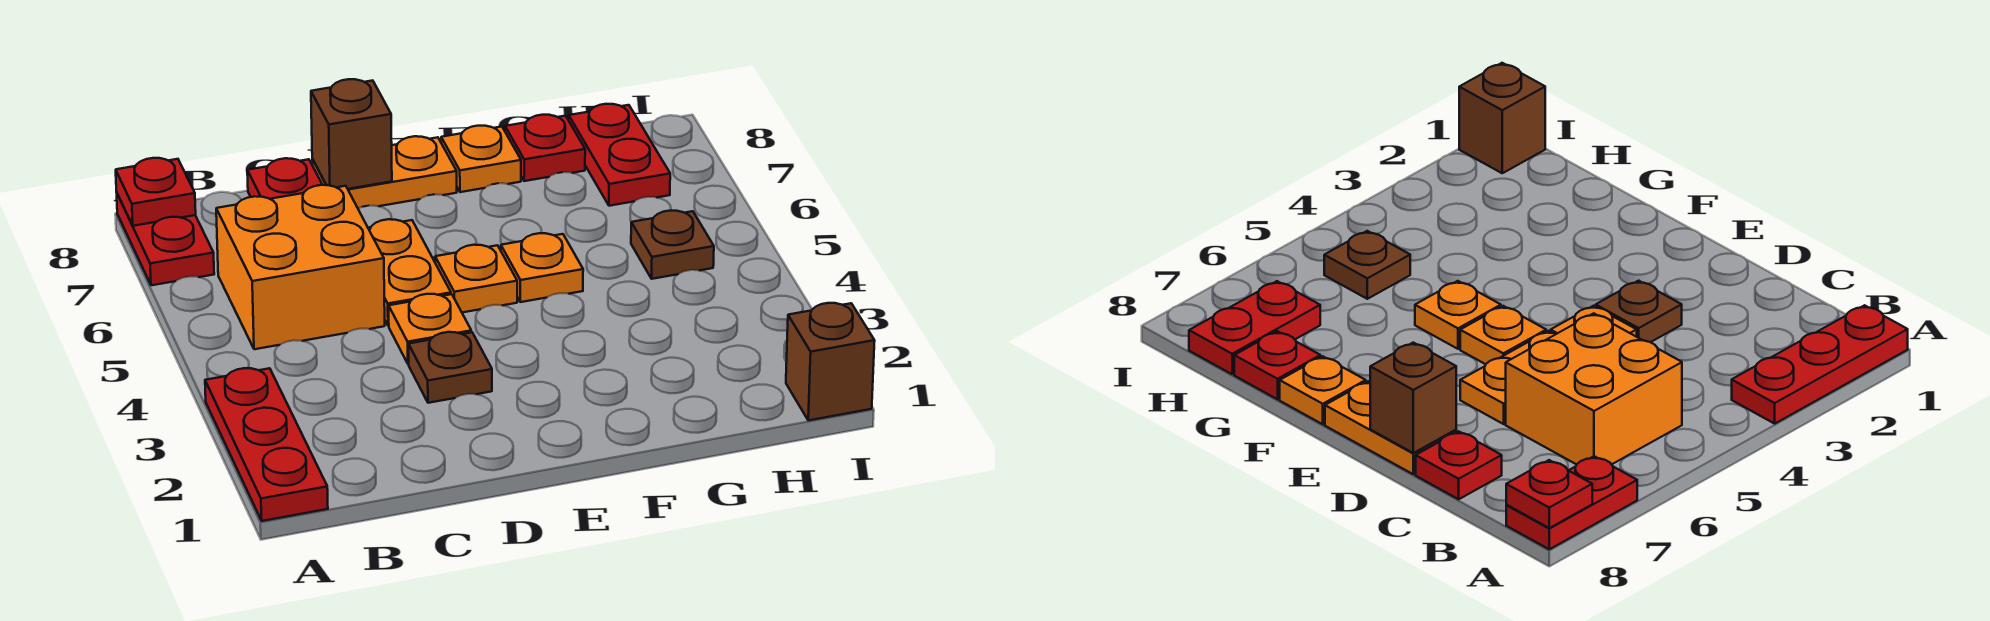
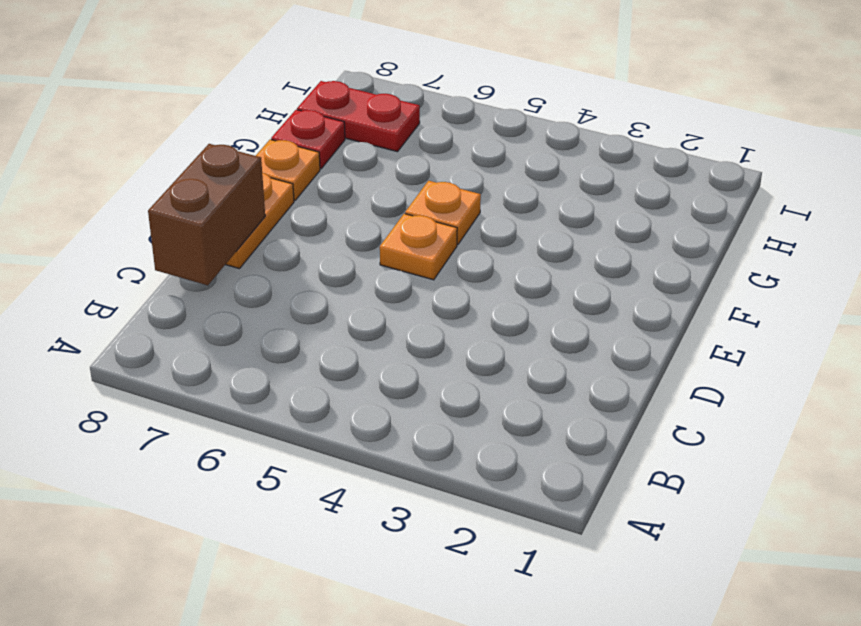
brown brick C8:D8 level 2 -> brown brick D8 level 2
none -> red plate A1:A3 level 1
none -> red plate A7:A8 level 1
none -> orange brick B5:C6 level 1

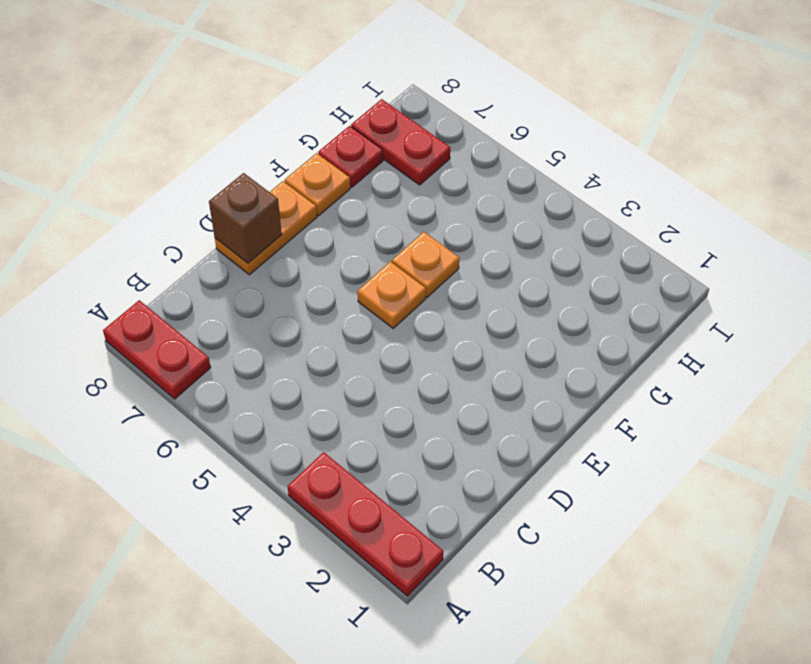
none -> orange brick B5:C6 level 1
none -> red plate C8 level 1
none -> brown plate D3 level 1

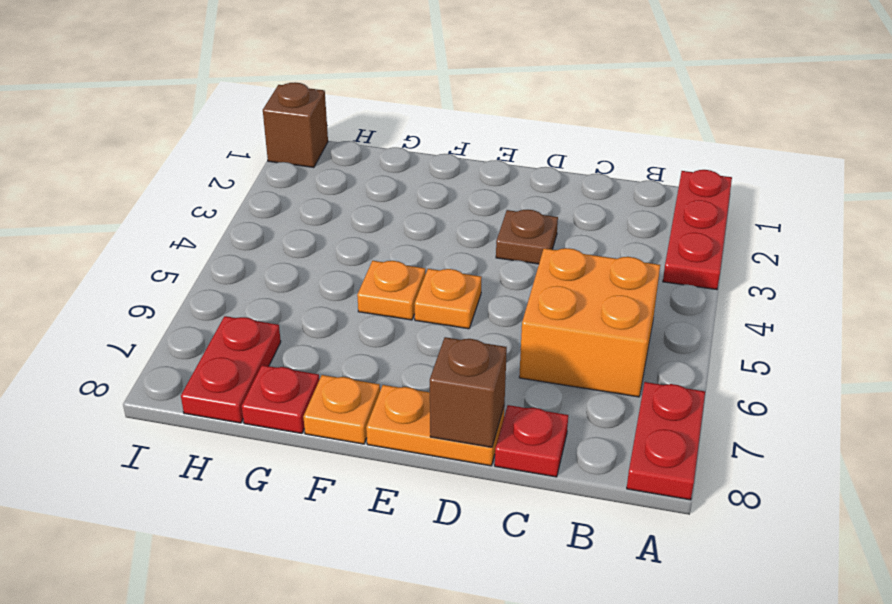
none -> orange plate D4 level 1
none -> orange plate D5:D6 level 1
none -> brown plate H5 level 1

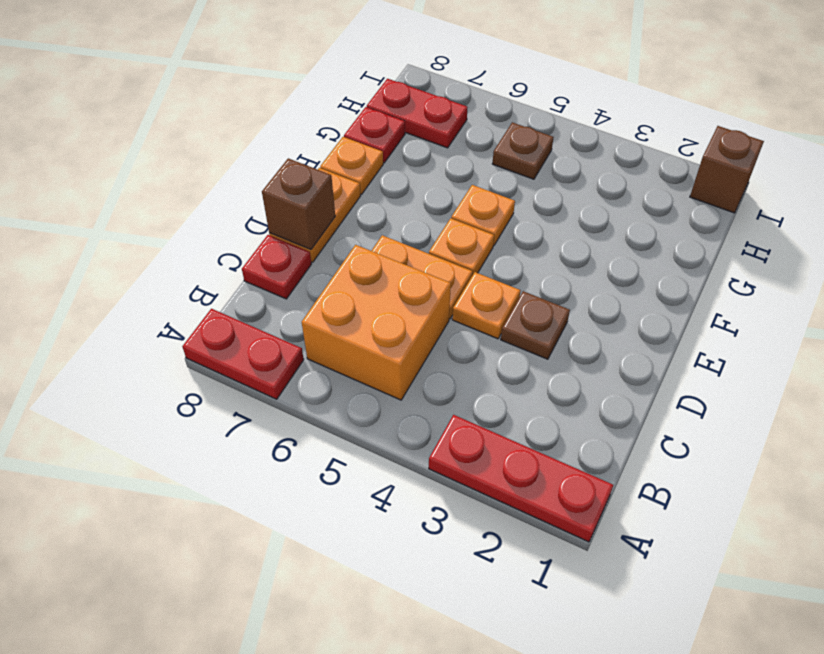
none -> red plate A8 level 2

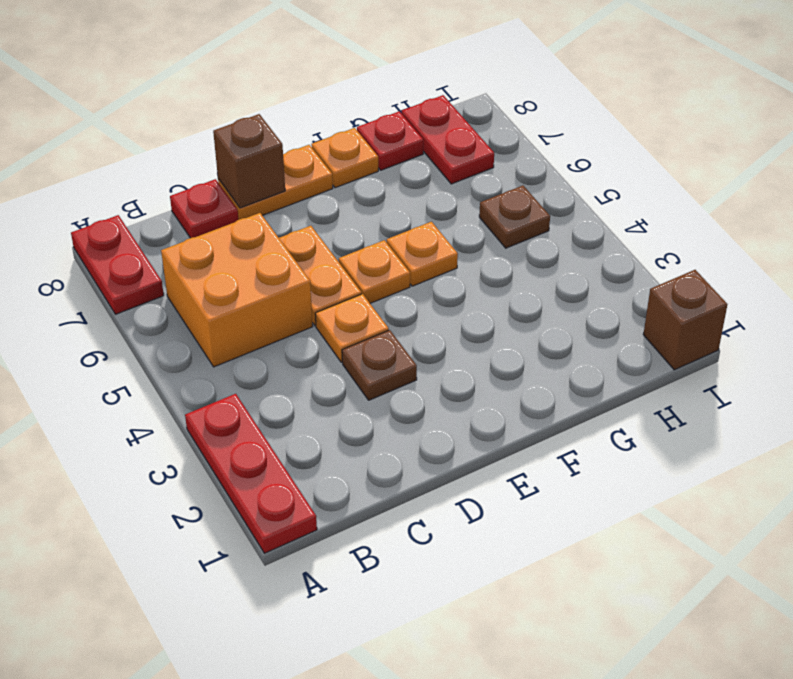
none -> red plate A8 level 2

